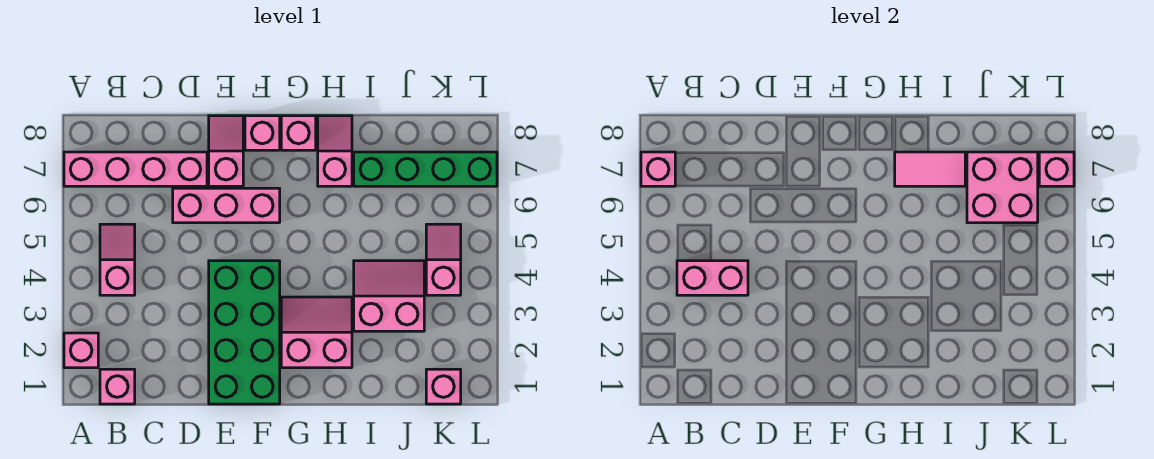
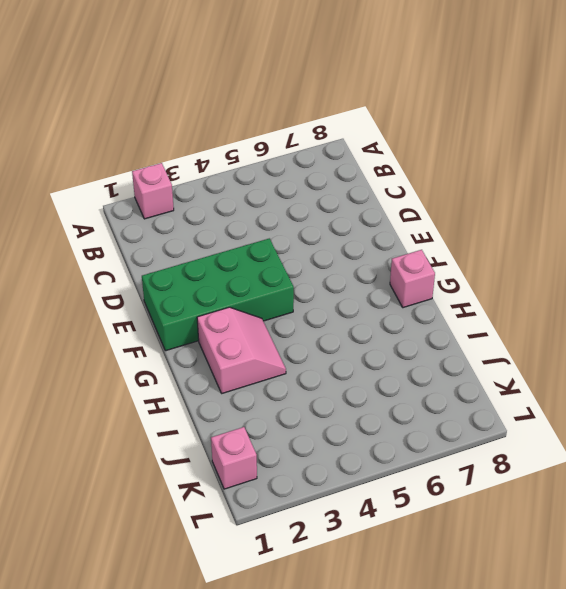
none -> pink brick A7:D7 level 1
none -> pink brick B1 level 1
none -> pink slope B4:B5 level 1 top 4

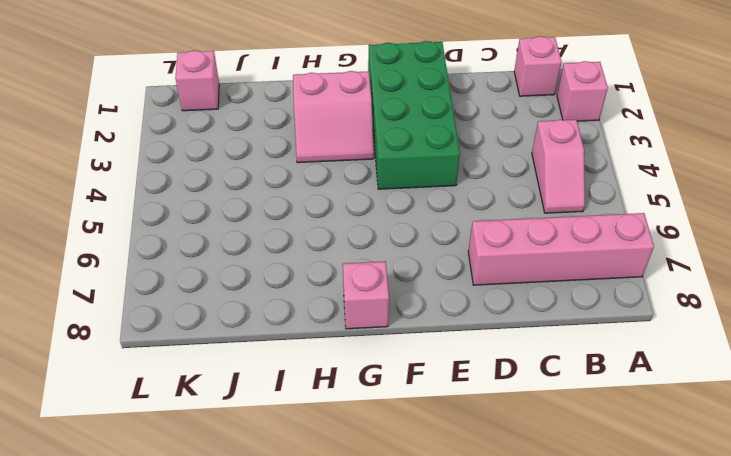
none -> pink brick D6:F6 level 1
none -> pink slope E7:E8 level 1 top 7
none -> pink brick F8 level 1

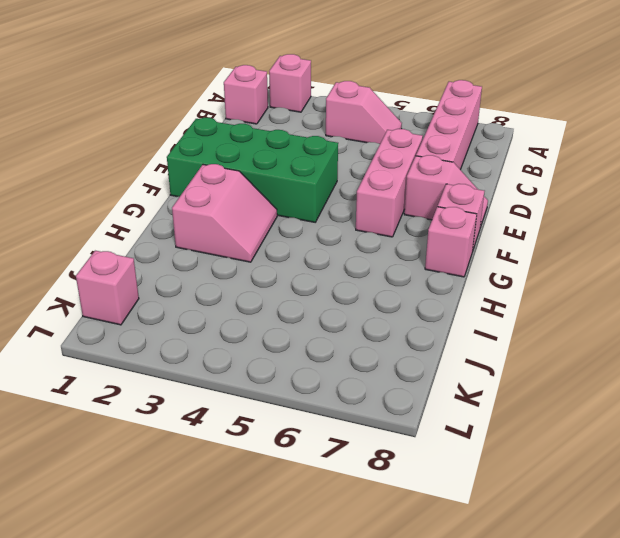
none -> pink slope H7:H8 level 1 top 7
none -> pink slope I3:J4 level 1 top 3
none -> green brick I7:L7 level 1

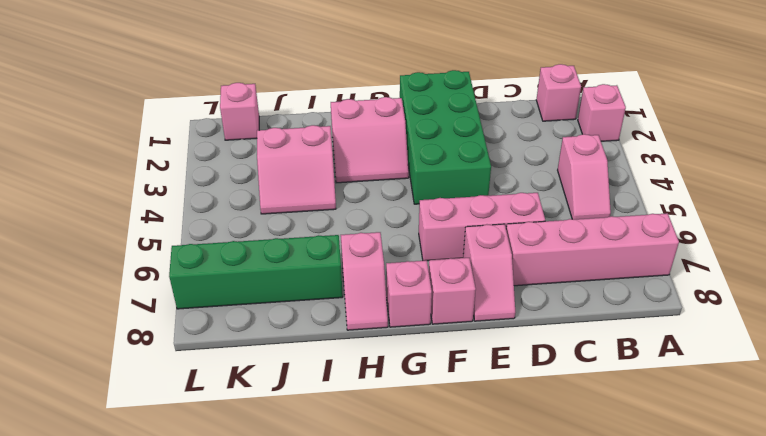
none -> pink slope K4:K5 level 1 top 4
none -> pink brick A7 level 2
none -> pink brick B4:C4 level 2

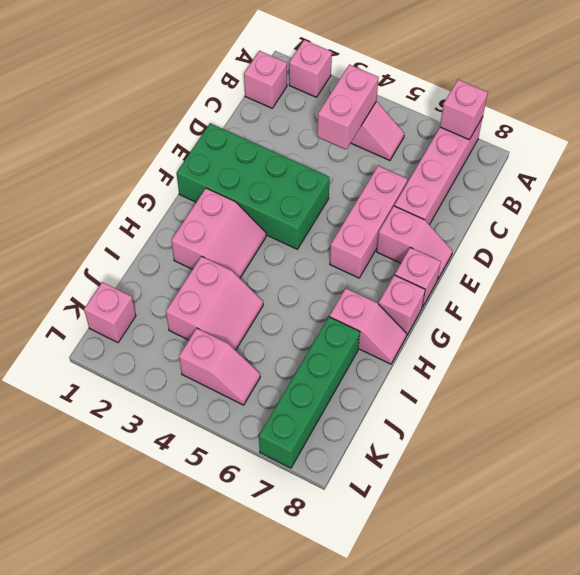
none -> pink tile H7:I7 level 2
none -> pink brick J6:K7 level 2
none -> pink brick L7 level 2

